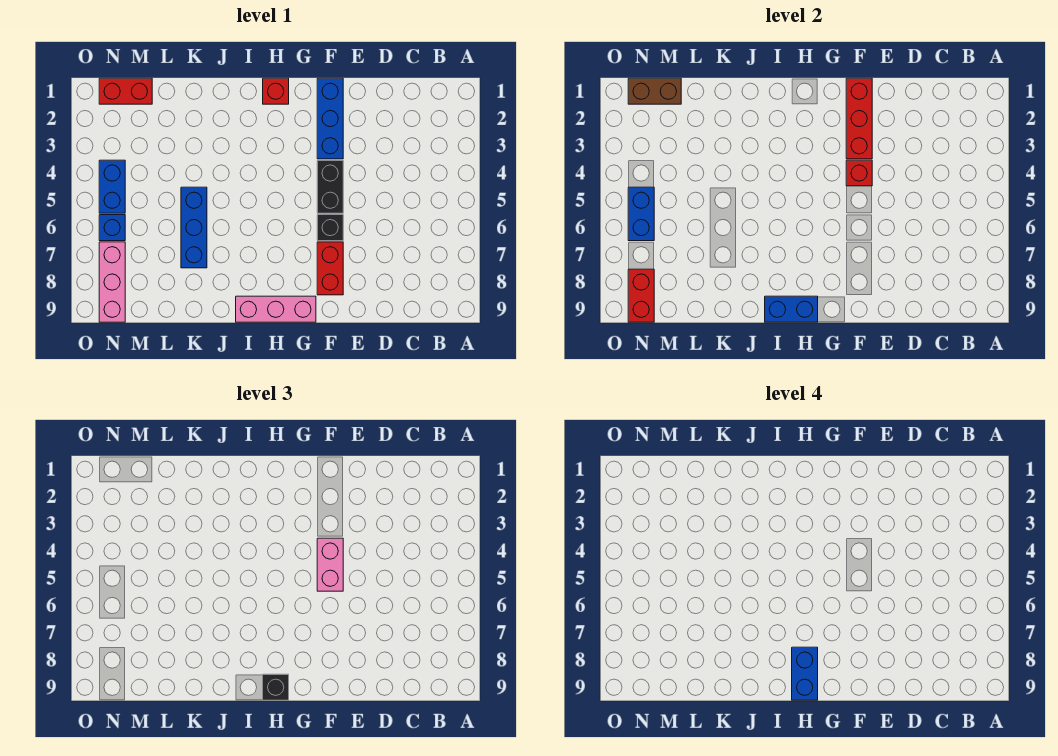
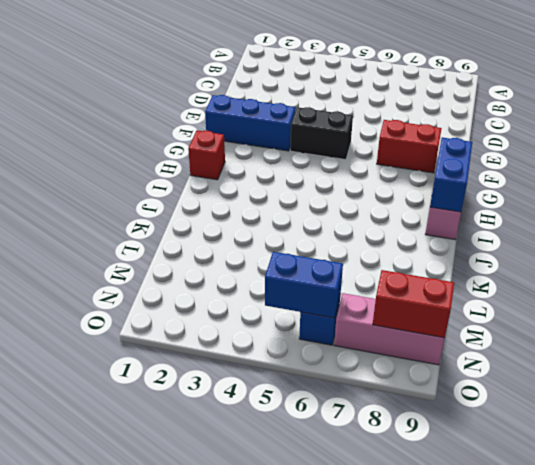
none -> black brick F6 level 1
none -> blue brick K5:K7 level 1
none -> red brick M1:N1 level 1

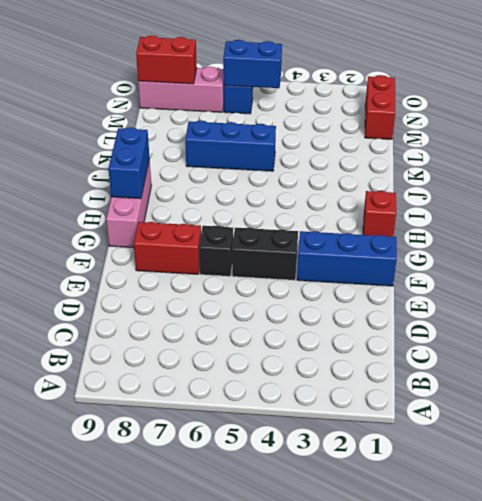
none -> blue brick N4:N5 level 1
none -> red brick F1:F3 level 2
none -> red brick F4 level 2

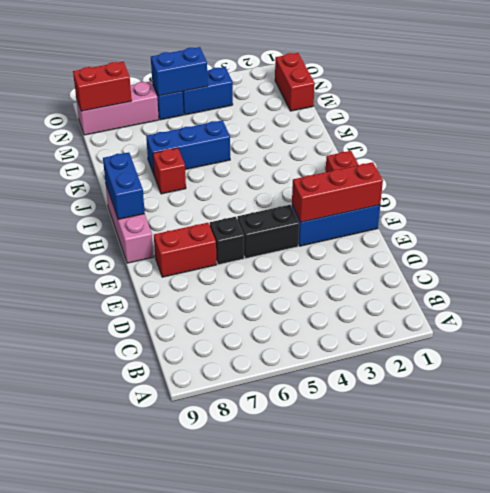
red brick J7 level 1 -> red brick F4 level 2
none -> brown brick M1:N1 level 2
none -> pink brick F4:F5 level 3
none -> black brick H9 level 3

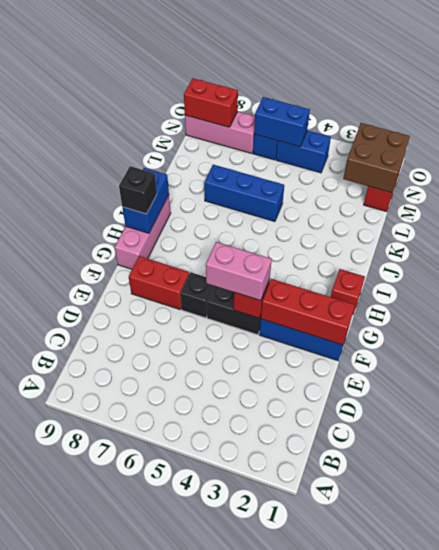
brown brick M1:N2 level 2 -> brown brick M1:N1 level 2
none -> blue brick H8:H9 level 4

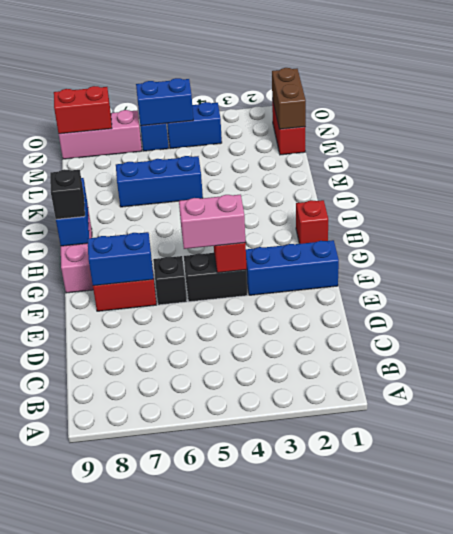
blue brick F7:F8 level 2 -> blue brick H8:H9 level 4
none -> red brick F1:F3 level 2

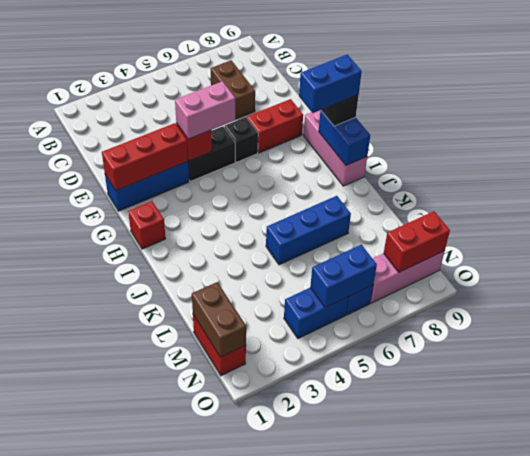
brown brick C7:D7 level 1 -> none

